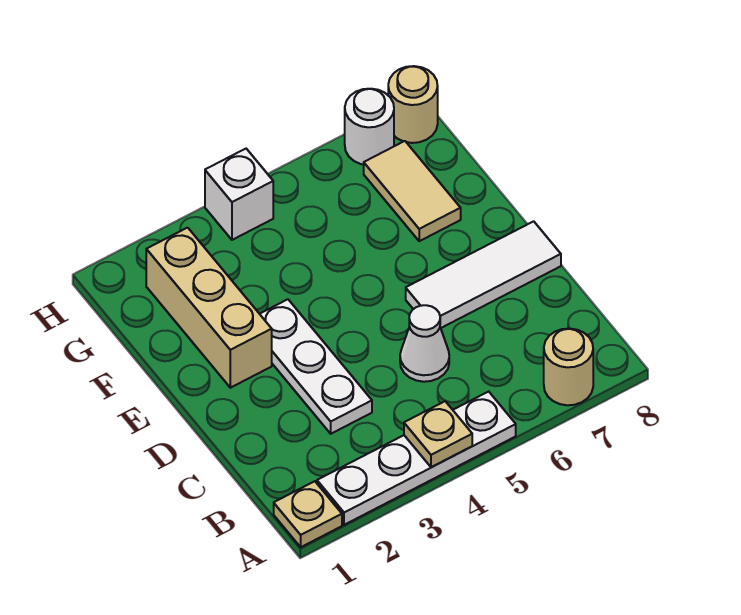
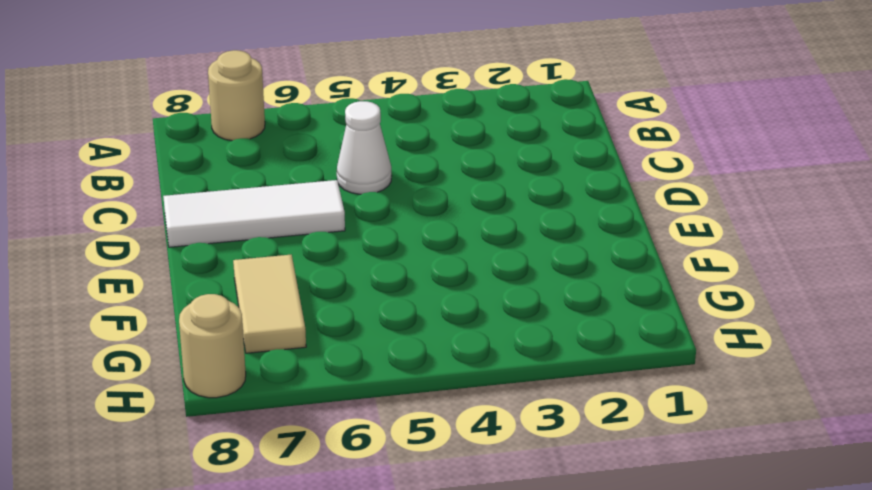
none -> tan plate A1 level 1
none -> white plate A2:A5 level 1
none -> white plate C3:E3 level 1

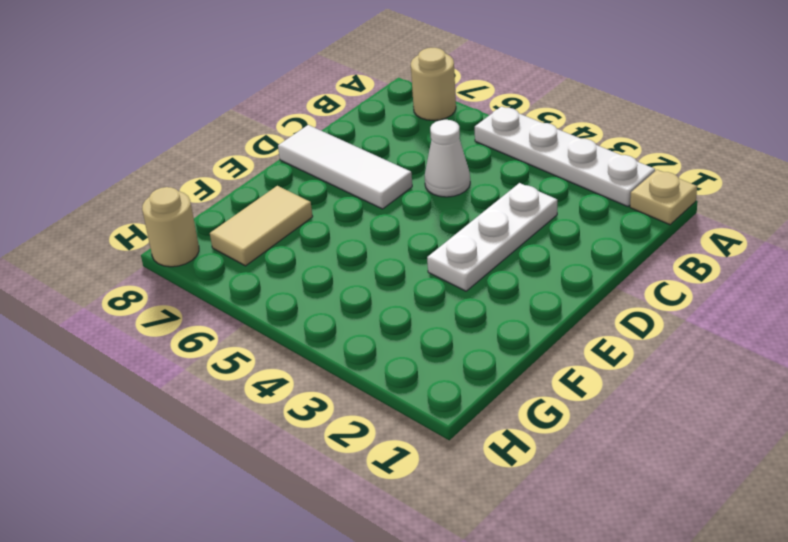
none -> tan brick E2:G2 level 1
none -> white brick H4 level 1
none -> white round brick H7 level 1

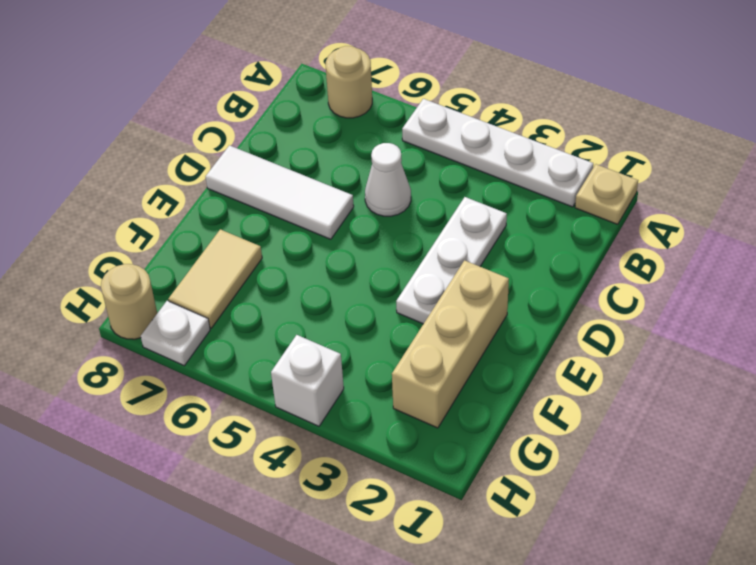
white plate H7 level 1 -> white round brick H7 level 1
none -> tan plate A4 level 2

